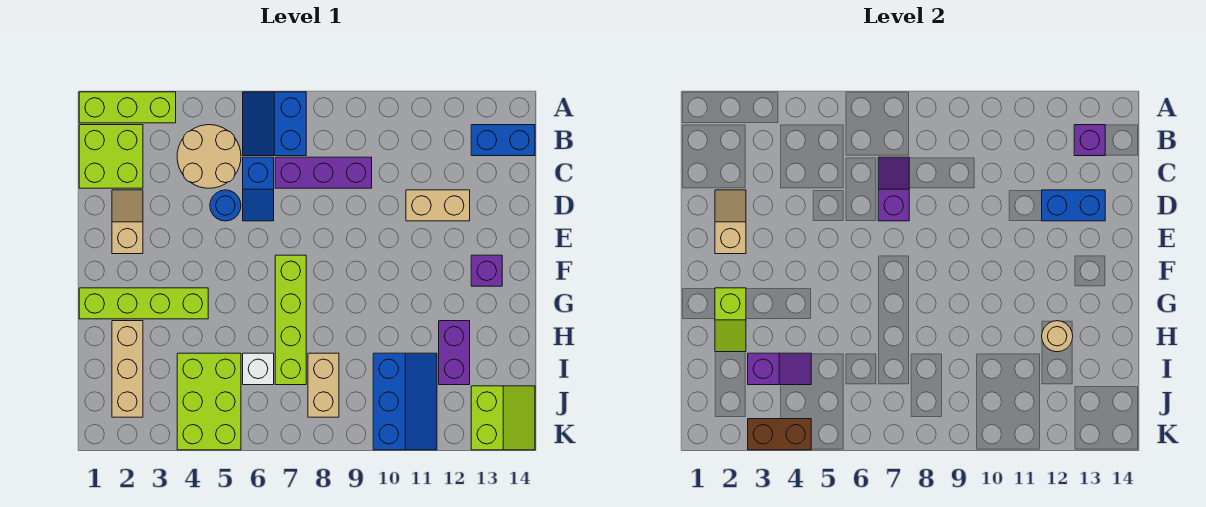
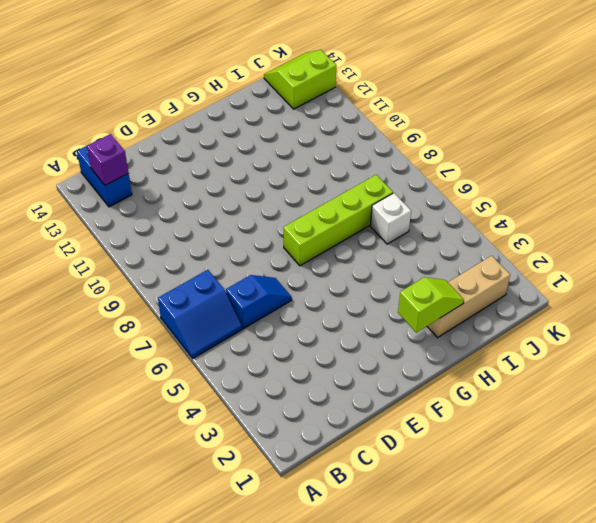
none -> lime brick A1:A3 level 1
none -> lime brick B1:C2 level 1
none -> tan round brick B4:C5 level 1

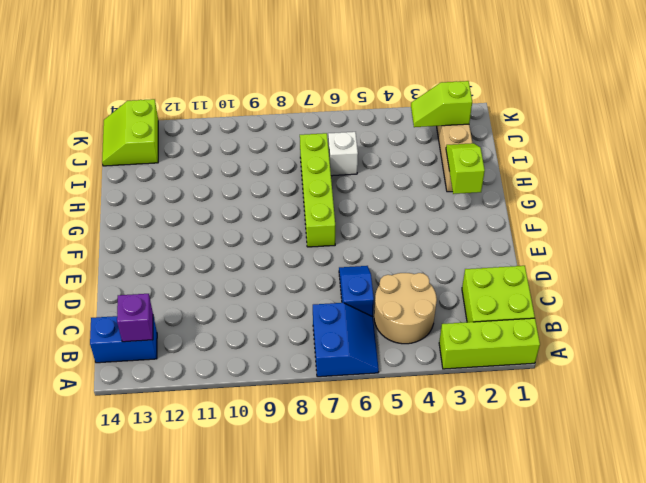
lime slope J2:J3 level 2 top 2 -> none
none -> purple brick C7:C9 level 1
none -> tan slope D2:E2 level 1 top E
none -> blue round brick D5 level 1

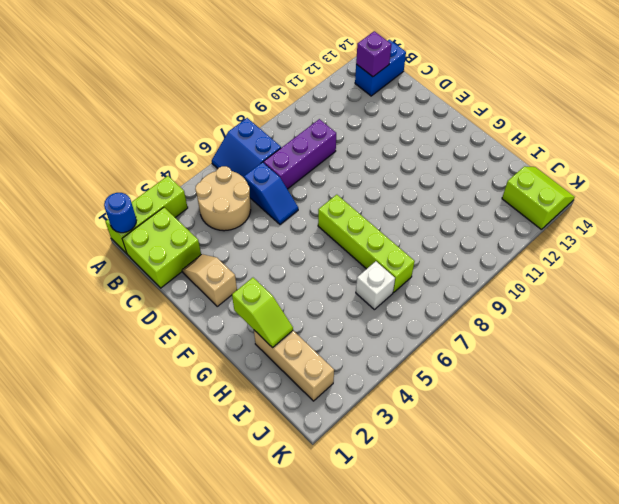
blue round brick A1 level 2 -> blue round brick D5 level 1
none -> tan brick D11:D12 level 1
none -> purple brick F13 level 1
none -> lime brick G1:G4 level 1

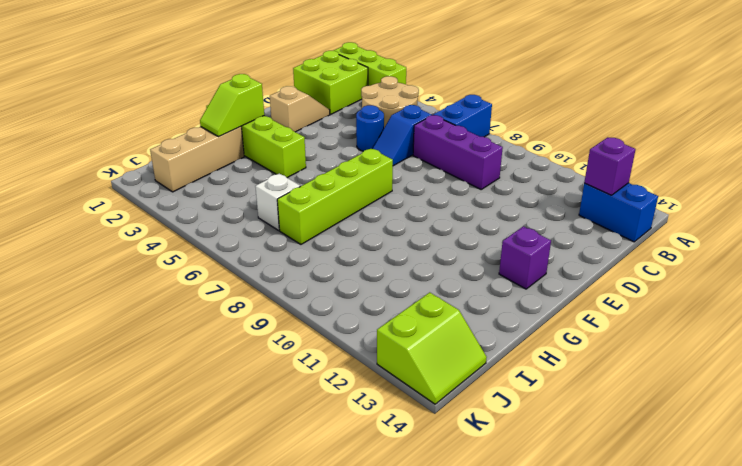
none -> tan brick D11:D12 level 1
none -> purple brick H12:I12 level 1
none -> lime brick I4:K5 level 1

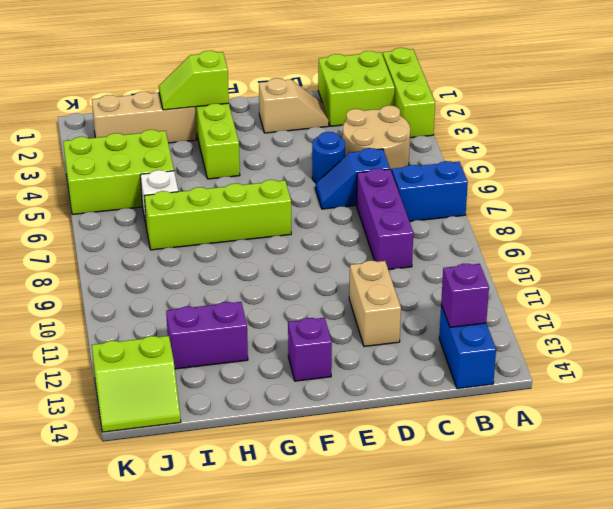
none -> tan brick I8:J8 level 1
none -> blue slope I10:K11 level 1 top 10
none -> purple slope C7:D7 level 2 top D

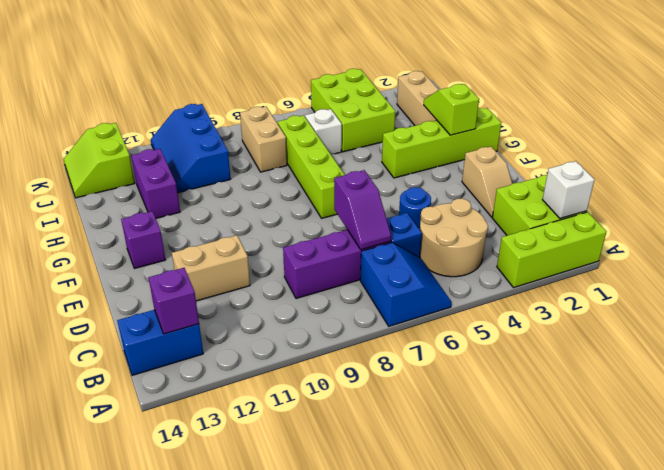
white brick B1 level 2 -> none
none -> tan slope D2:E2 level 2 top E
none -> blue brick D12:D13 level 2
none -> tan round brick H12 level 2

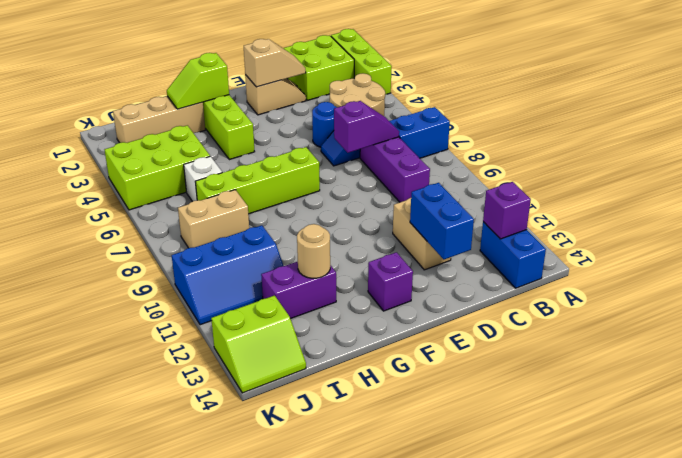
none -> purple slope I3:I4 level 2 top 3
none -> brown brick K3:K4 level 2

